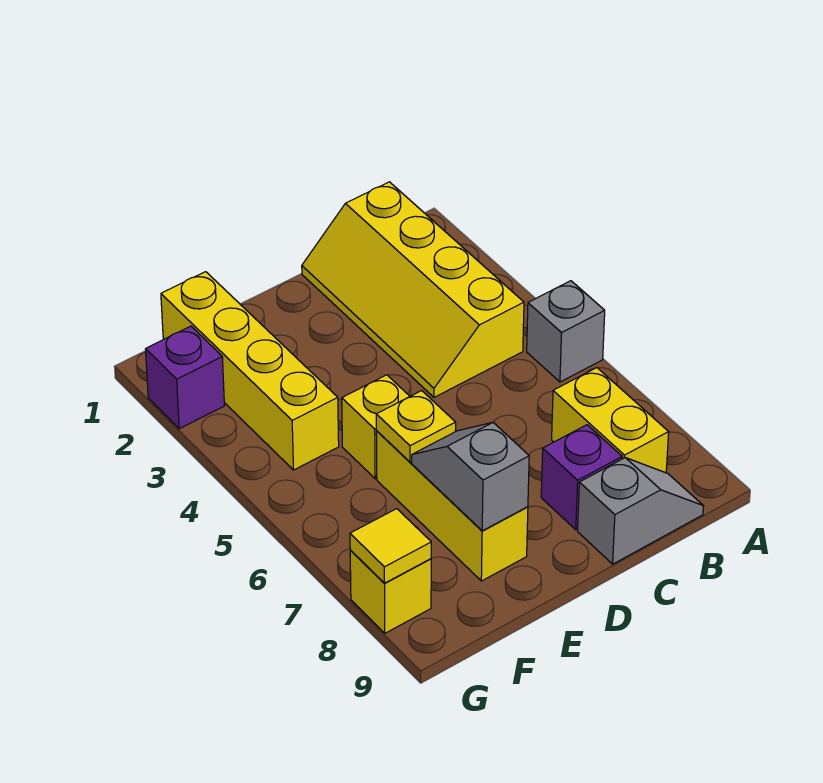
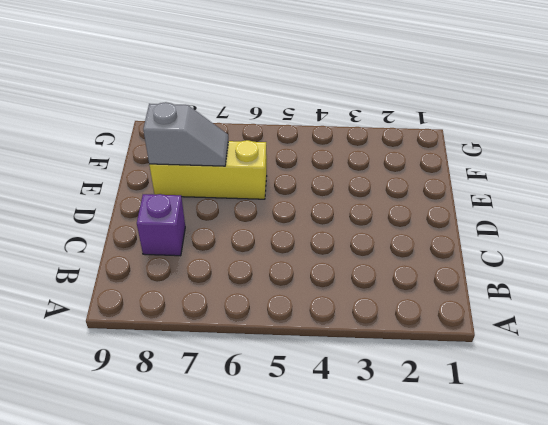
none -> grey brick A5 level 1
none -> yellow slope B1:C4 level 1 top B
none -> yellow brick B7:B8 level 1

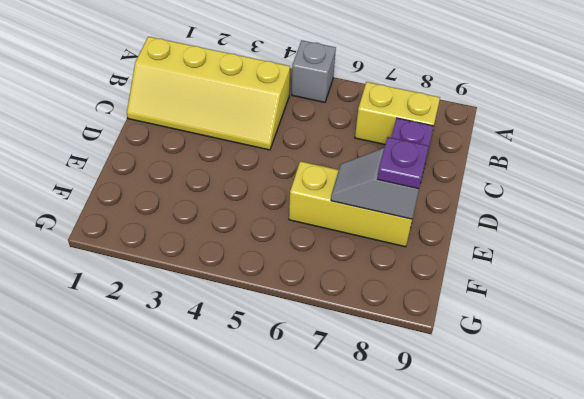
purple plate E8 level 3 -> none
none -> grey slope B9:C9 level 1 top C
none -> yellow brick E5 level 1
none -> yellow brick F1:F4 level 1

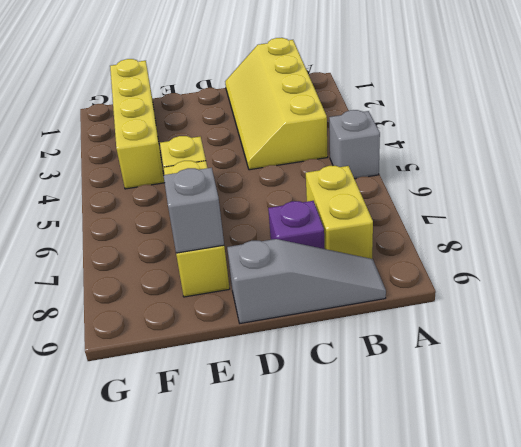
grey slope B9:D9 level 1 top D -> grey slope B9:C9 level 1 top C
none -> purple brick G2 level 1
none -> yellow brick G8 level 1
none -> yellow plate E6 level 2

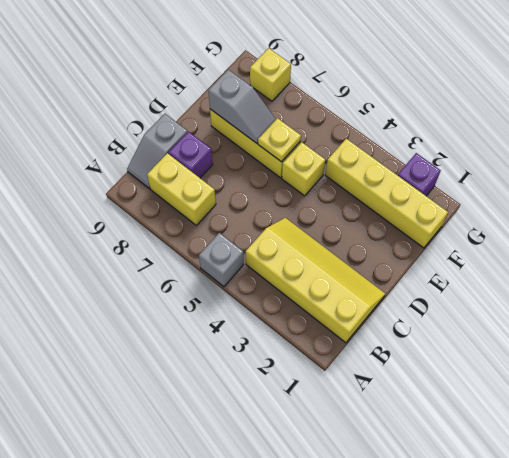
none -> yellow tile G8 level 2

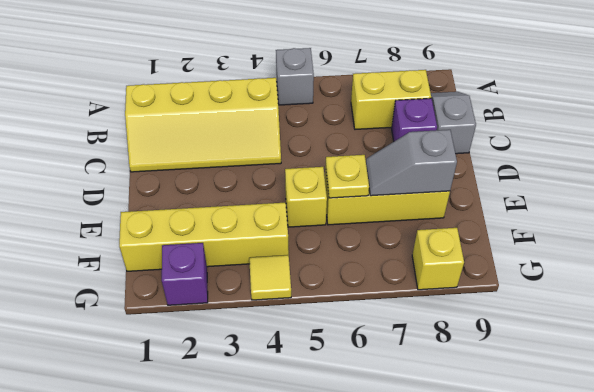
yellow tile G4 level 1 -> yellow tile G8 level 2

